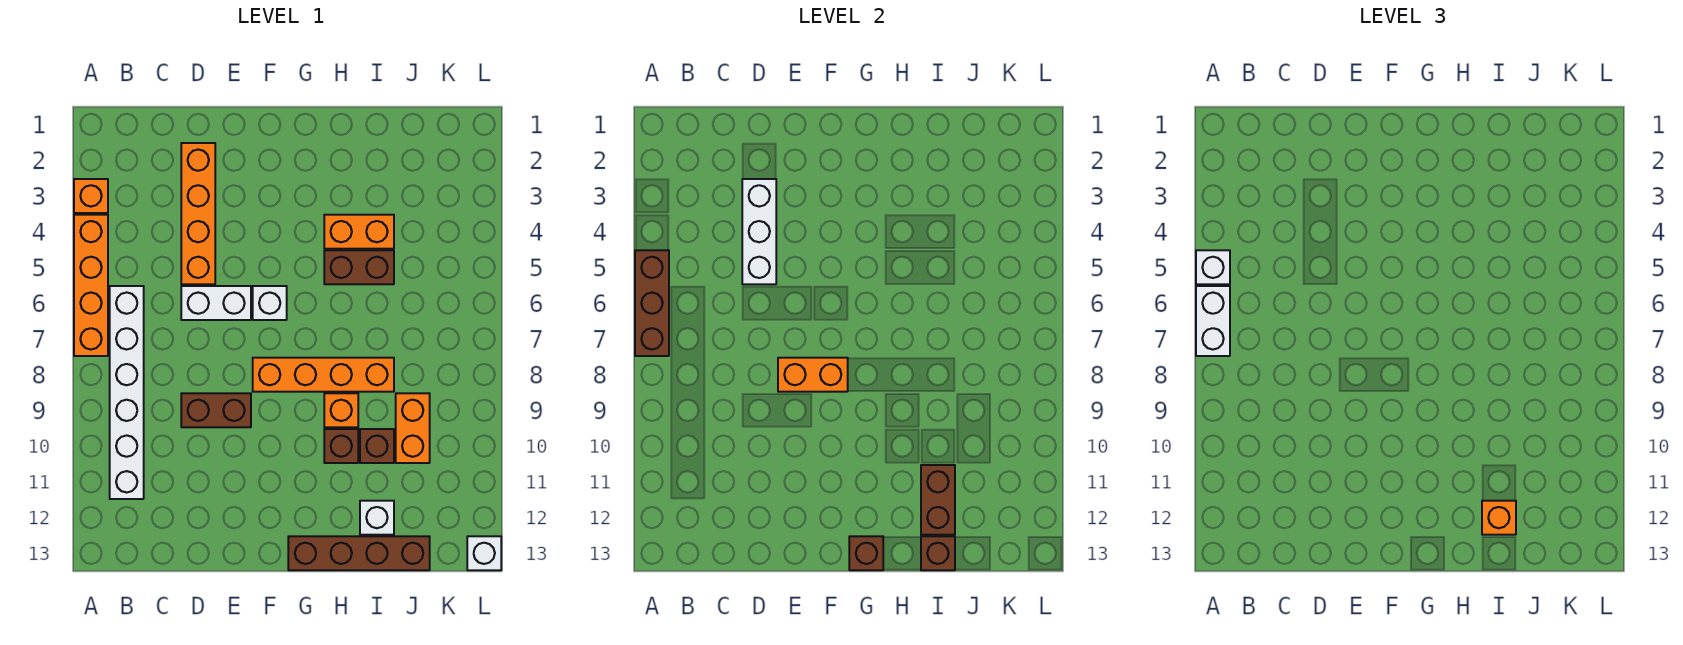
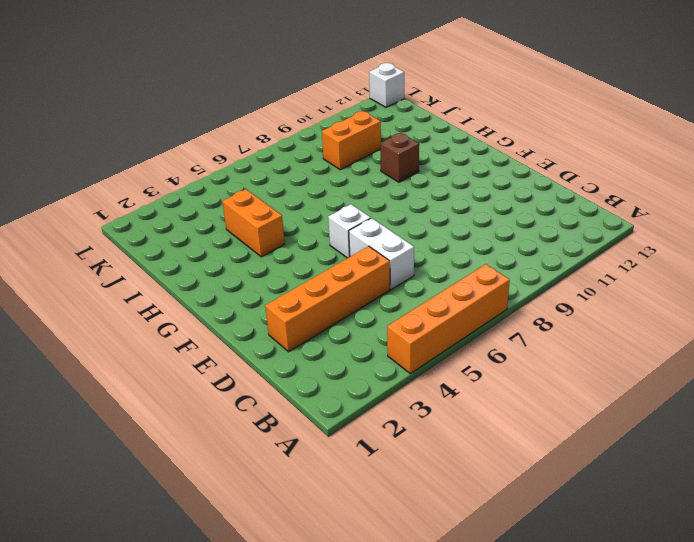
none -> orange brick A3 level 1
none -> white brick B6:B11 level 1
none -> brown brick D9:E9 level 1

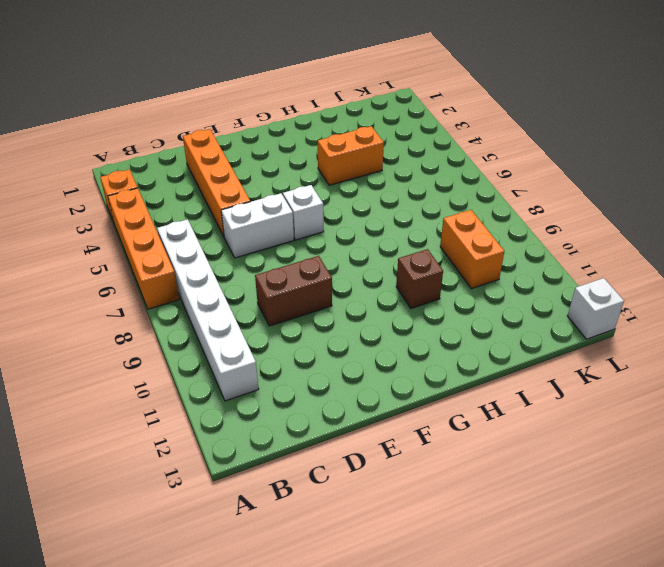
none -> orange brick F8:I8 level 1
none -> brown brick G13:J13 level 1
none -> brown brick H5:I5 level 1

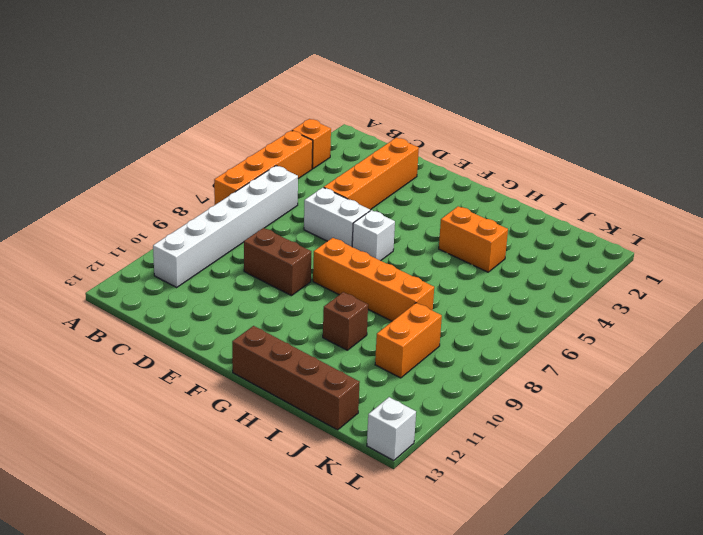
none -> brown brick H5:I5 level 1
none -> orange brick H9 level 1
none -> brown brick I10 level 1

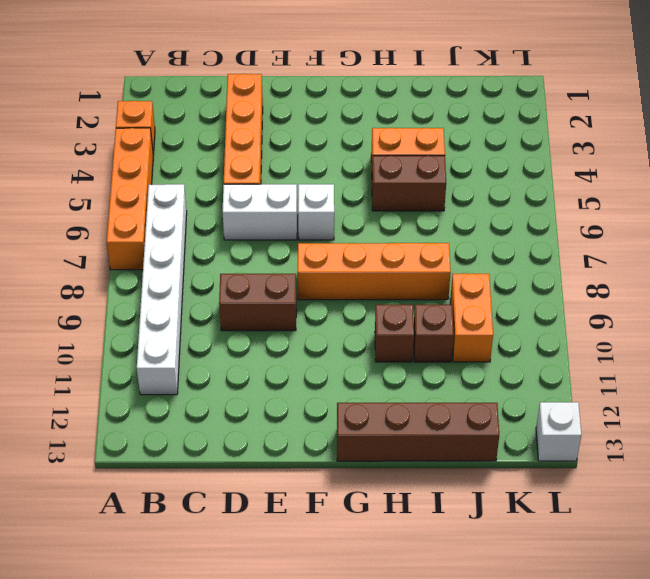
none -> orange brick H9 level 1
none -> white brick I12 level 1
none -> brown brick A5:A7 level 2

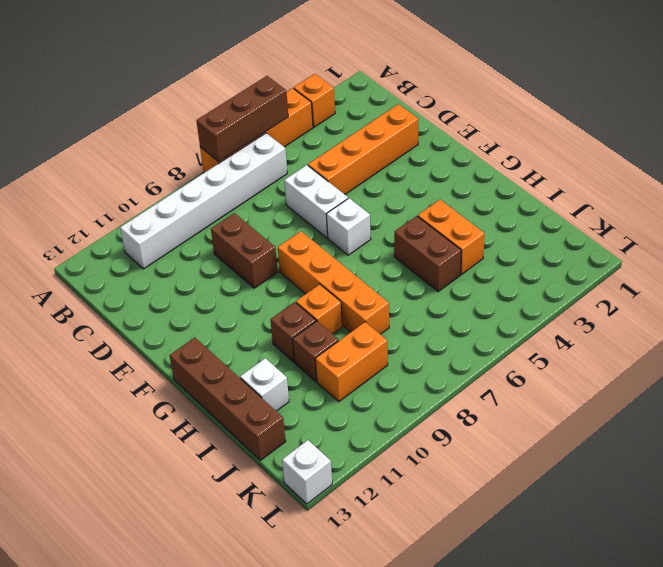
none -> white brick D3:D5 level 2
none -> orange brick E8:F8 level 2
none -> brown brick G13 level 2

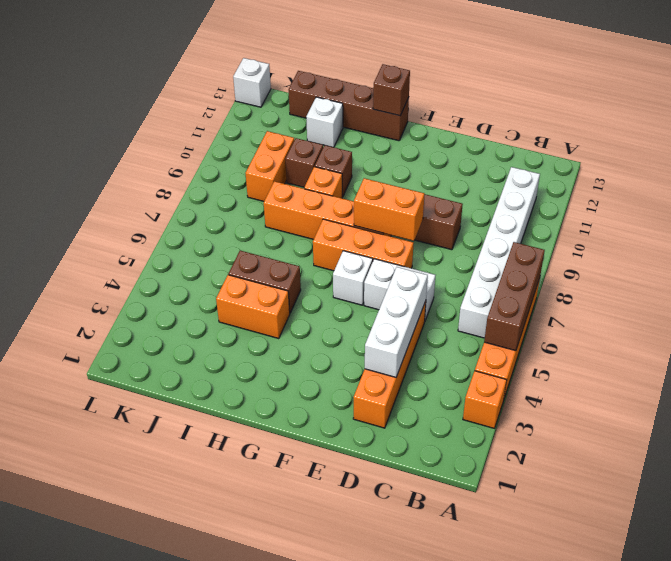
orange brick E7:G7 level 1 -> none
none -> brown brick I11:I12 level 2
none -> brown brick I13 level 2
none -> white brick A5 level 3

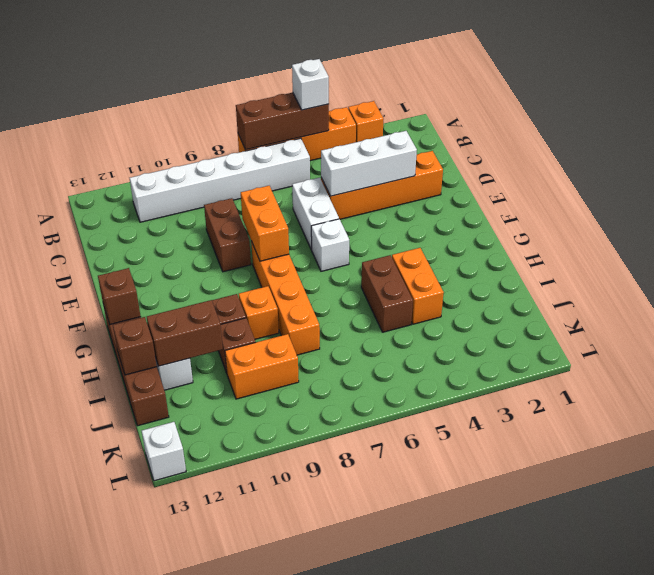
none -> white brick A6:A7 level 3
none -> orange brick I12 level 3

